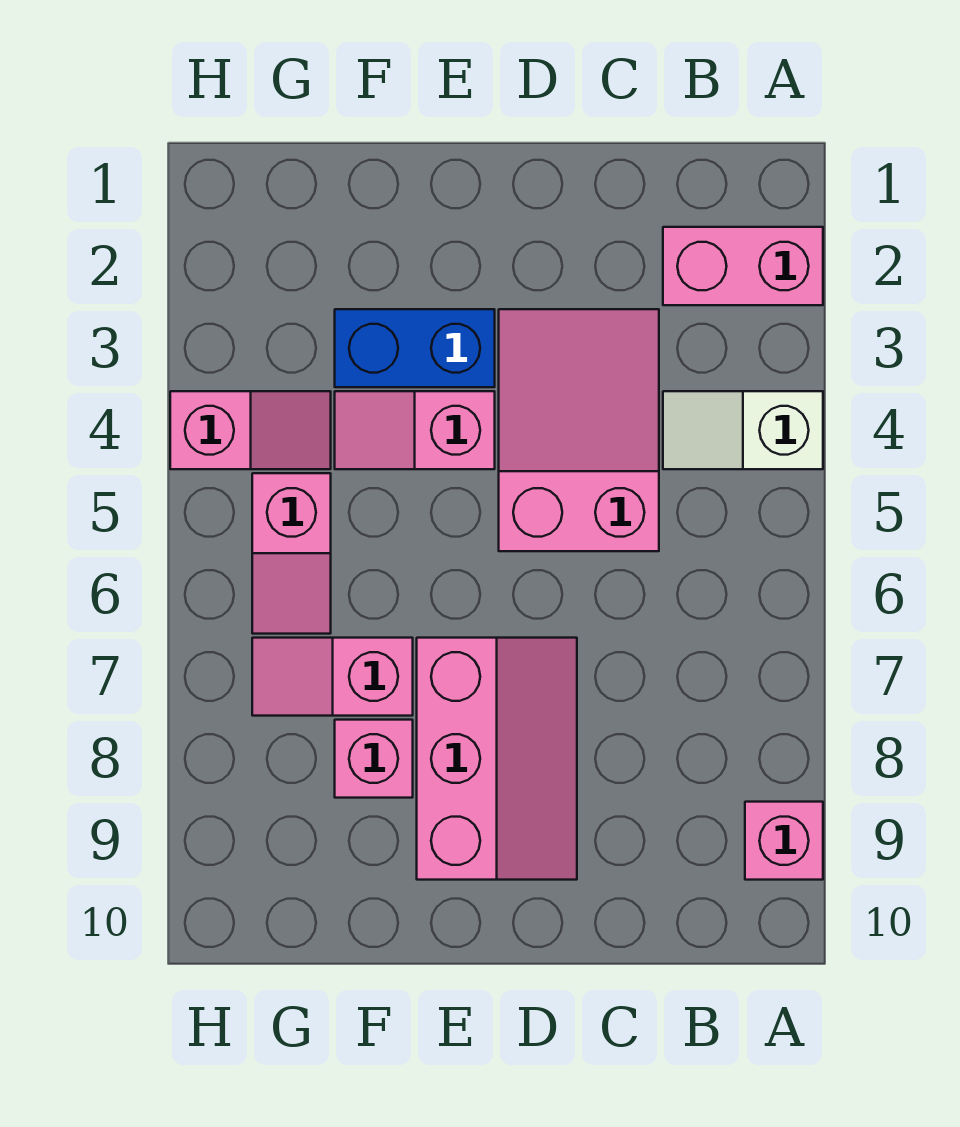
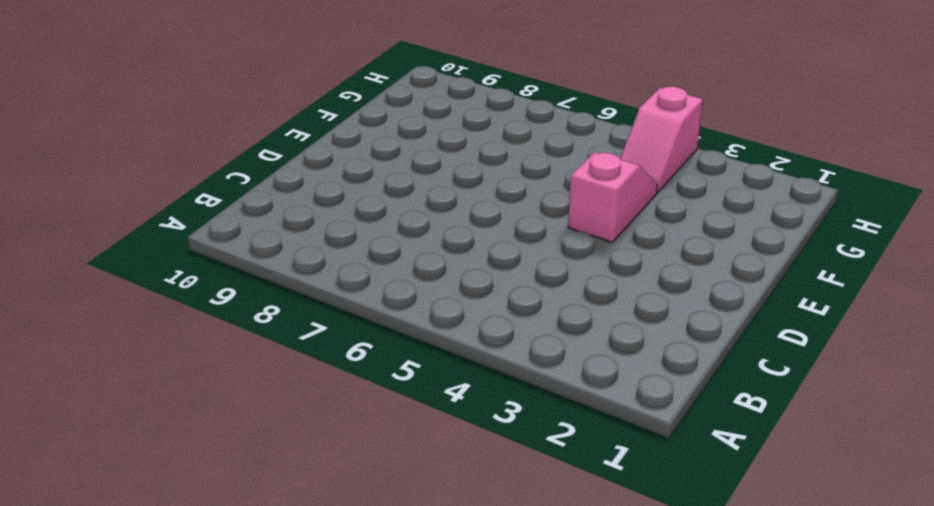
none -> pink brick A2:B2 level 1
none -> white slope A4:B4 level 1 top A

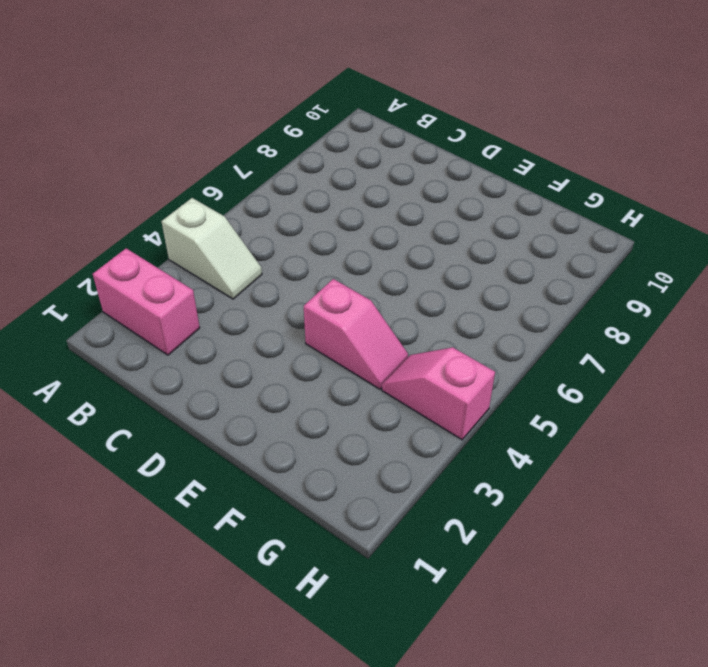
none -> pink brick A9 level 1
none -> pink slope C3:D5 level 1 top 5

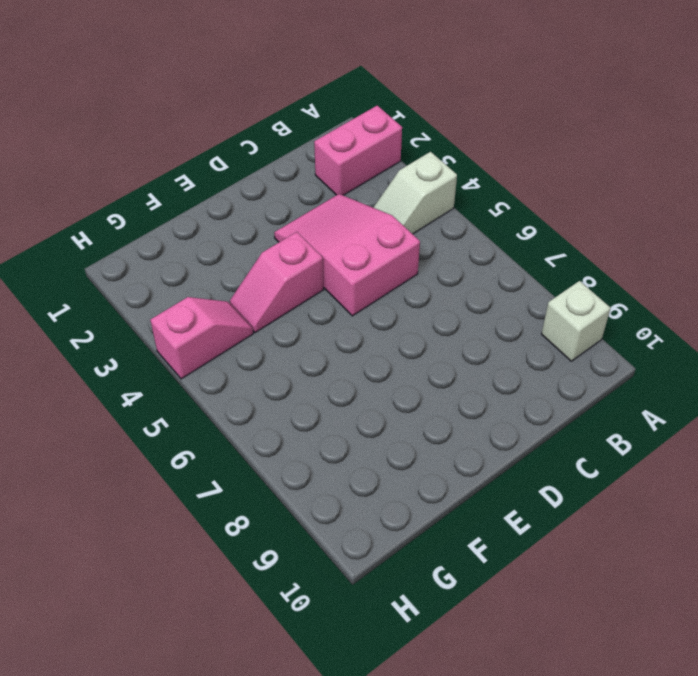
white brick A9 level 1 -> pink brick A9 level 1
none -> pink slope D7:E9 level 1 top E
none -> blue brick E3:F3 level 1

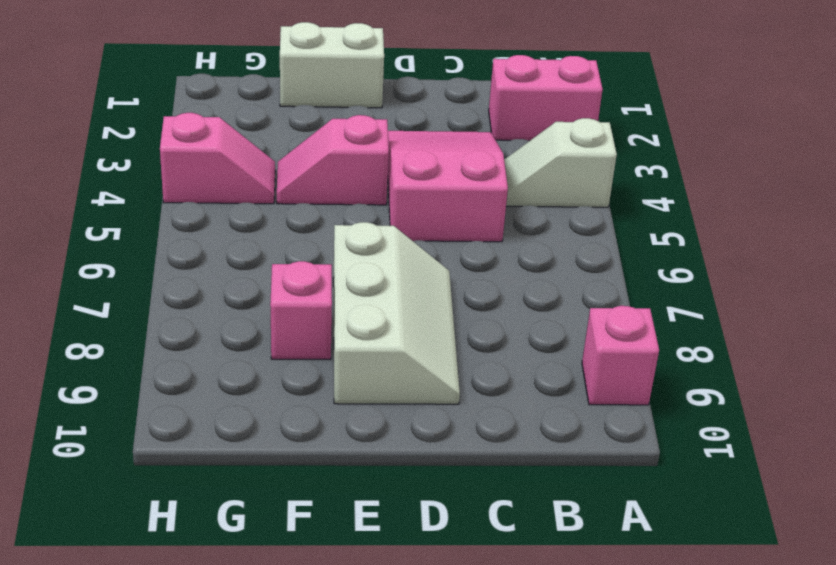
white slope D7:E9 level 1 top E -> pink slope D7:E9 level 1 top E
white brick E1:F1 level 1 -> none
none -> blue brick E3:F3 level 1
none -> pink slope F7:G7 level 1 top F

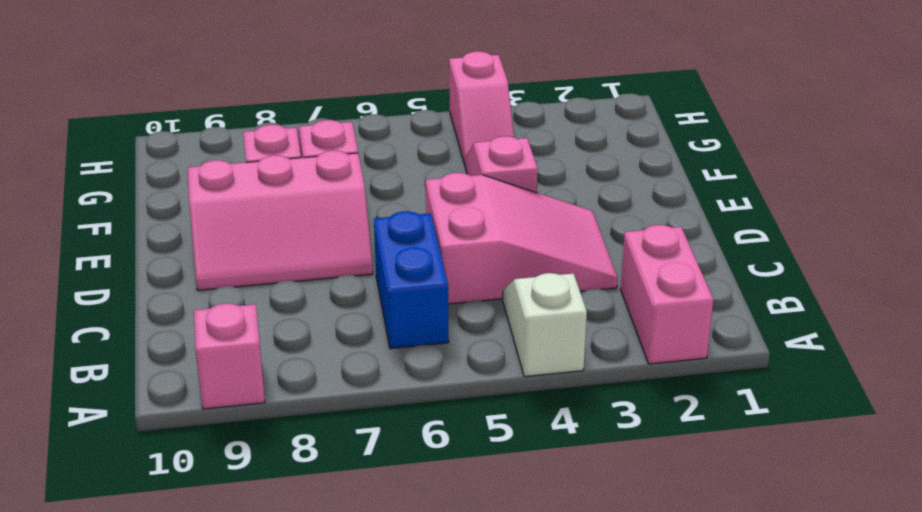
blue brick B6:C6 level 1 -> blue brick E3:F3 level 1
none -> pink slope G5:G6 level 1 top 5

